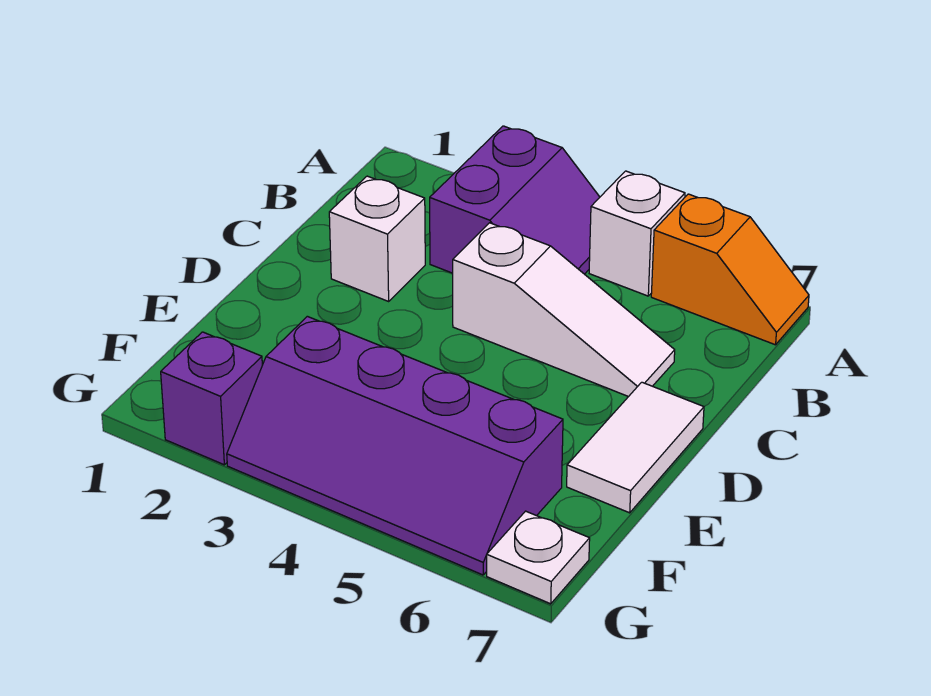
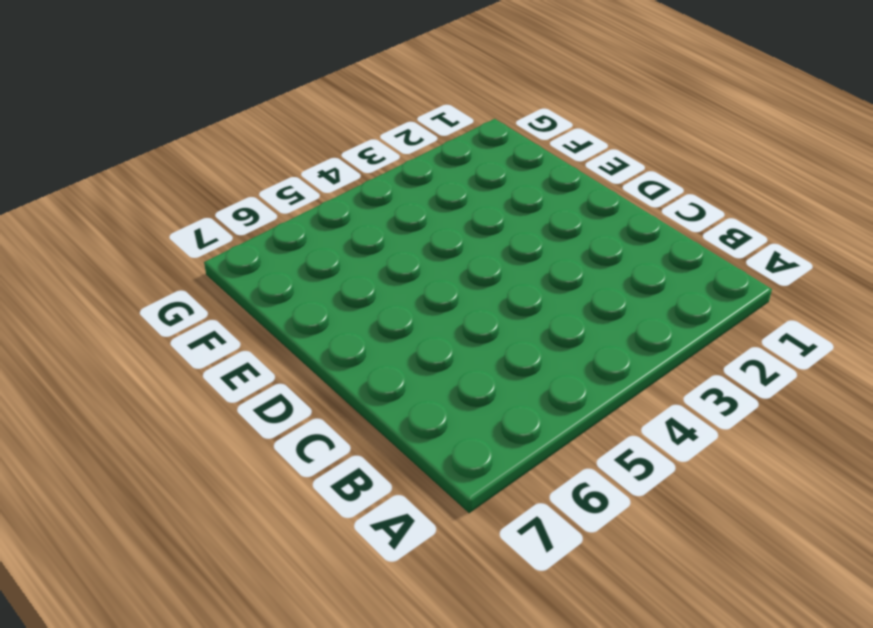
none -> purple slope A3:B4 level 1 top 3
none -> white brick A5 level 1

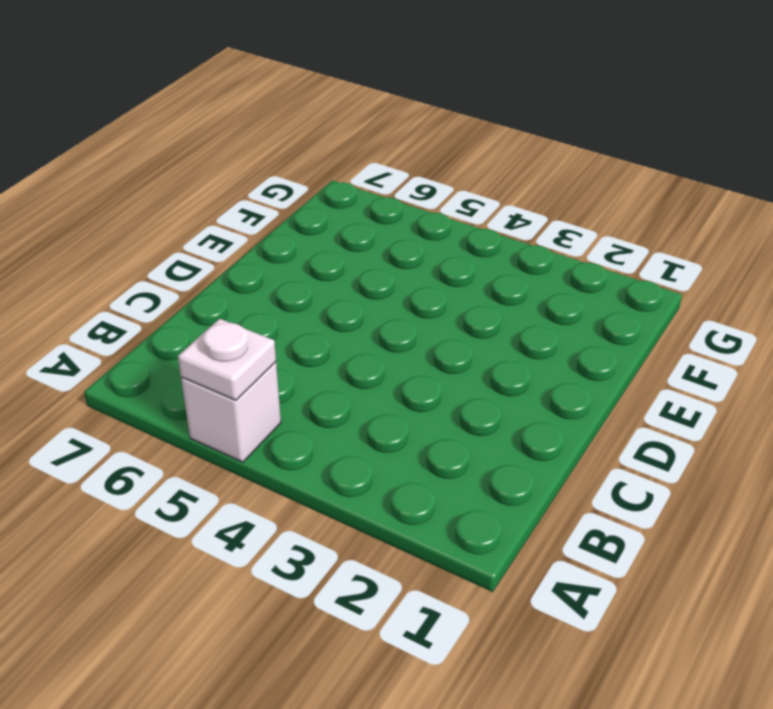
white plate A5 level 2 -> white plate G7 level 1
none -> purple slope A3:B4 level 1 top 3
none -> orange slope A6:A7 level 1 top 6

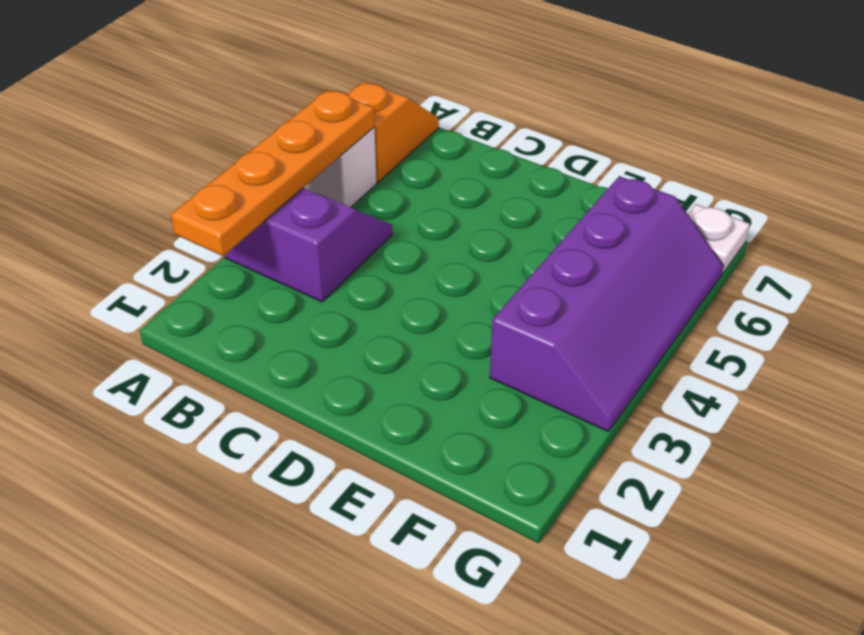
orange plate A2:A5 level 2 -> none
none -> white brick C2 level 1
none -> white slope C4:C6 level 1 top 4

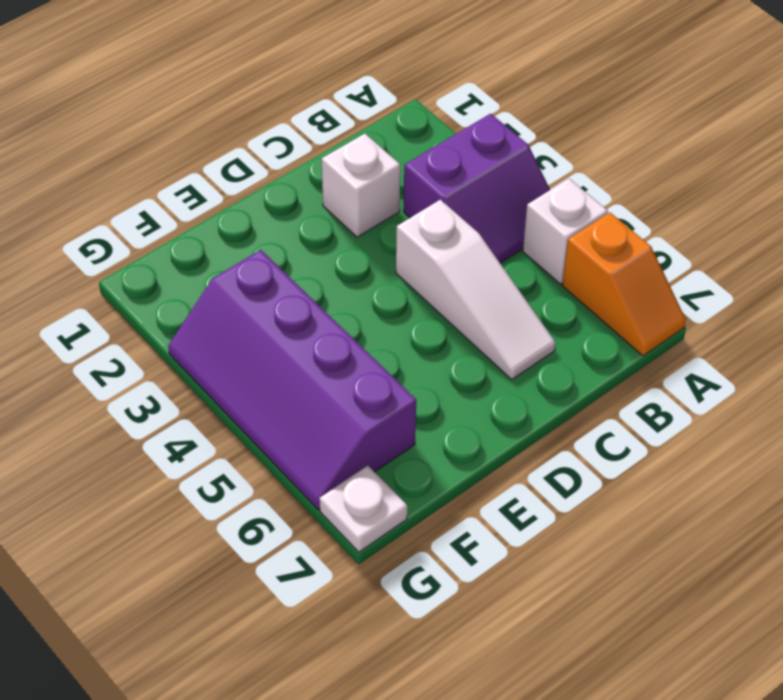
none -> white tile D7:E7 level 1
none -> purple brick G2 level 1

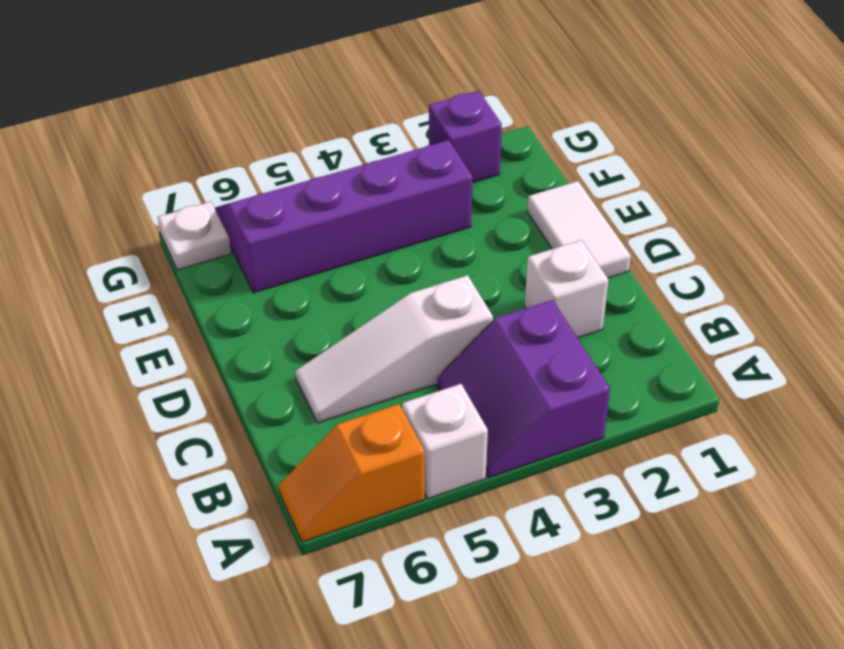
white tile D1:E1 level 1 -> white tile D7:E7 level 1

